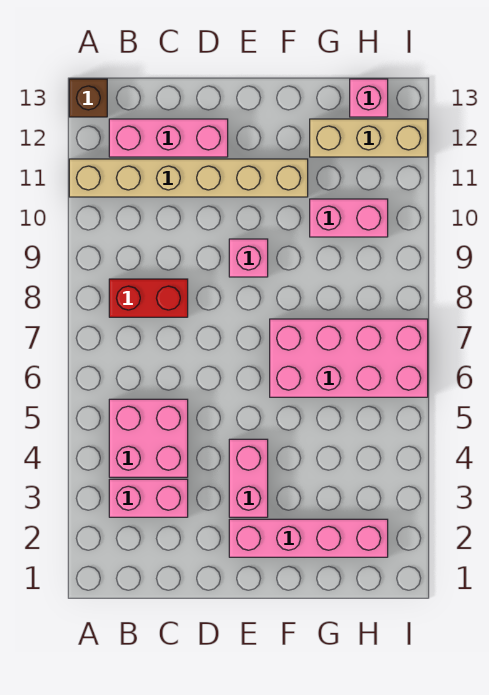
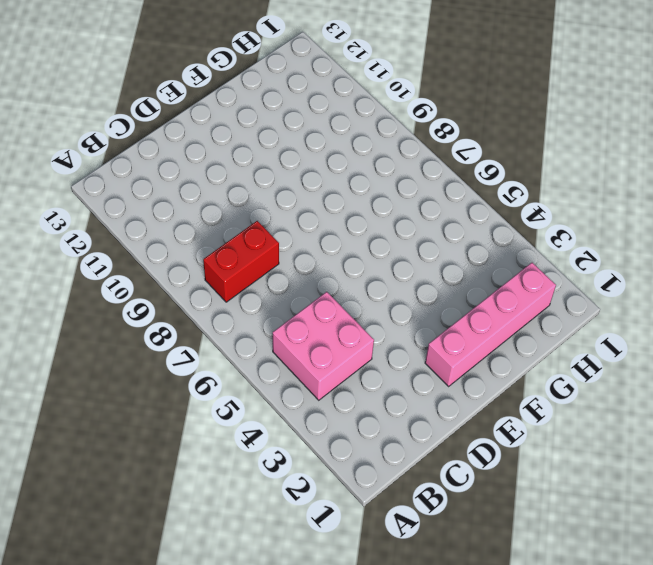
none -> tan brick A11:F11 level 1
none -> brown brick A13 level 1
none -> pink brick B3:C3 level 1

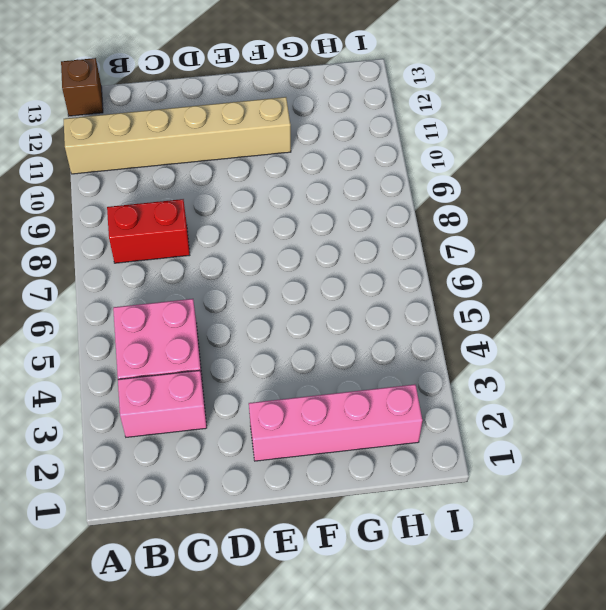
none -> pink brick B12:D12 level 1
none -> pink brick E3:E4 level 1
none -> pink brick E9 level 1

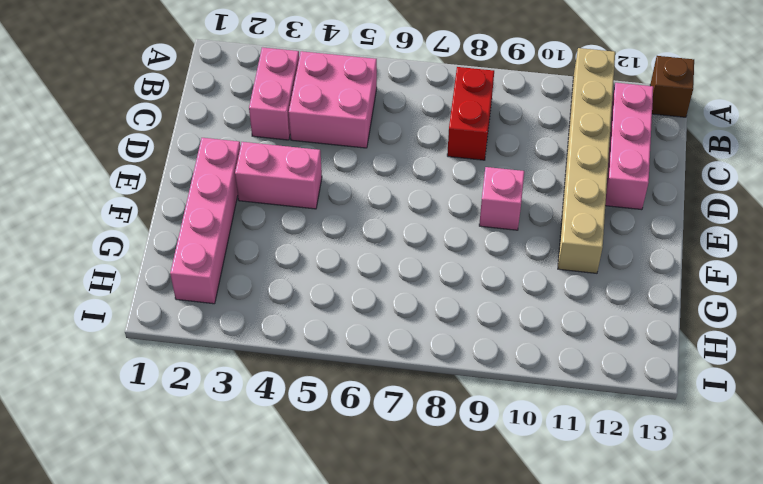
none -> pink brick F6:I7 level 1
none -> pink brick G10:H10 level 1
none -> tan brick G12:I12 level 1

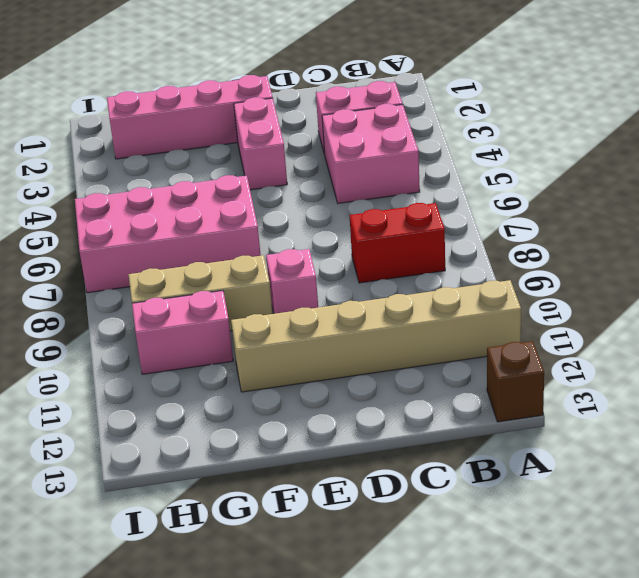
tan brick F9:H9 level 1 -> tan brick G12:I12 level 1
none -> pink brick B12:D12 level 1
none -> pink brick H13 level 1

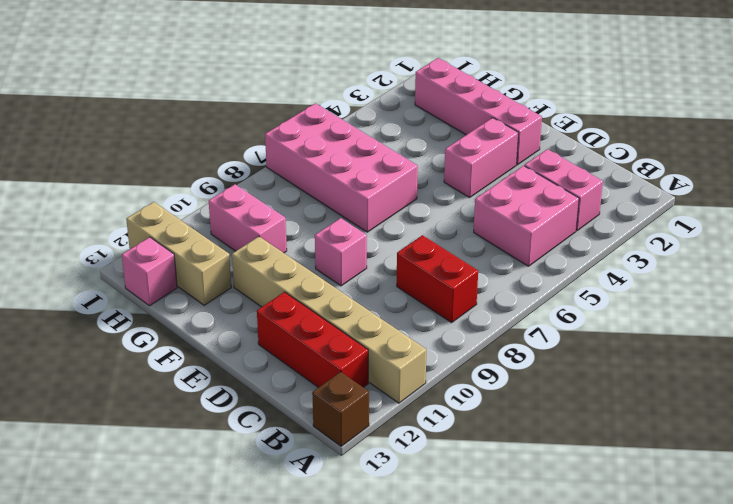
red brick B12:D12 level 1 -> pink brick B12:D12 level 1

